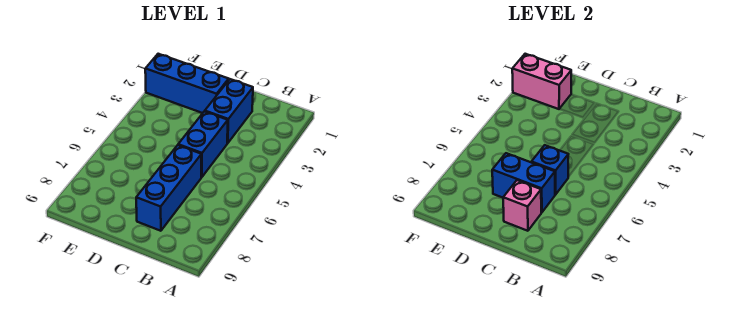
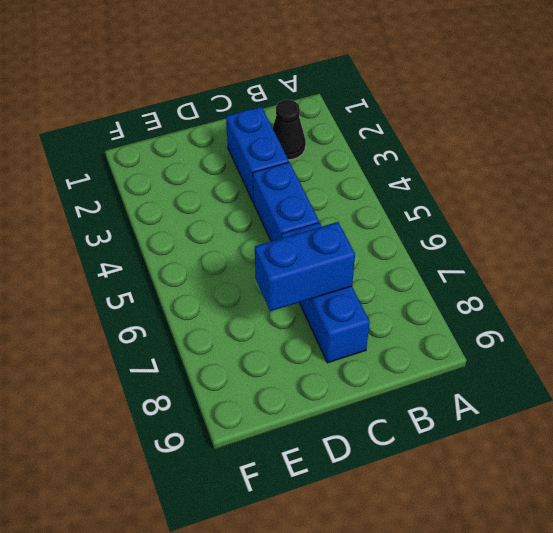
black cone B2 level 1 -> none
none -> blue brick D2:F2 level 1
none -> blue brick C6 level 2

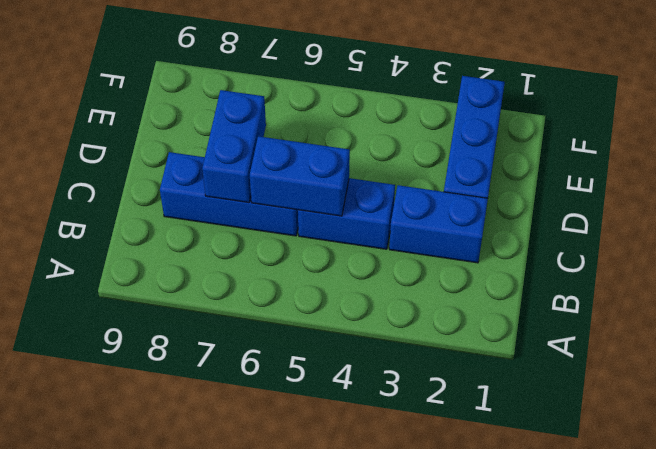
blue brick C5:C6 level 2 -> blue brick C6 level 2
none -> pink brick C8 level 2
none -> pink brick E2:F2 level 2

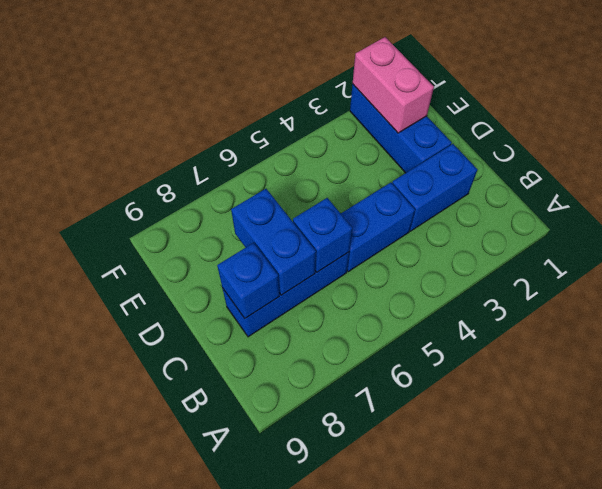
blue brick C8 level 2 -> pink brick C8 level 2

